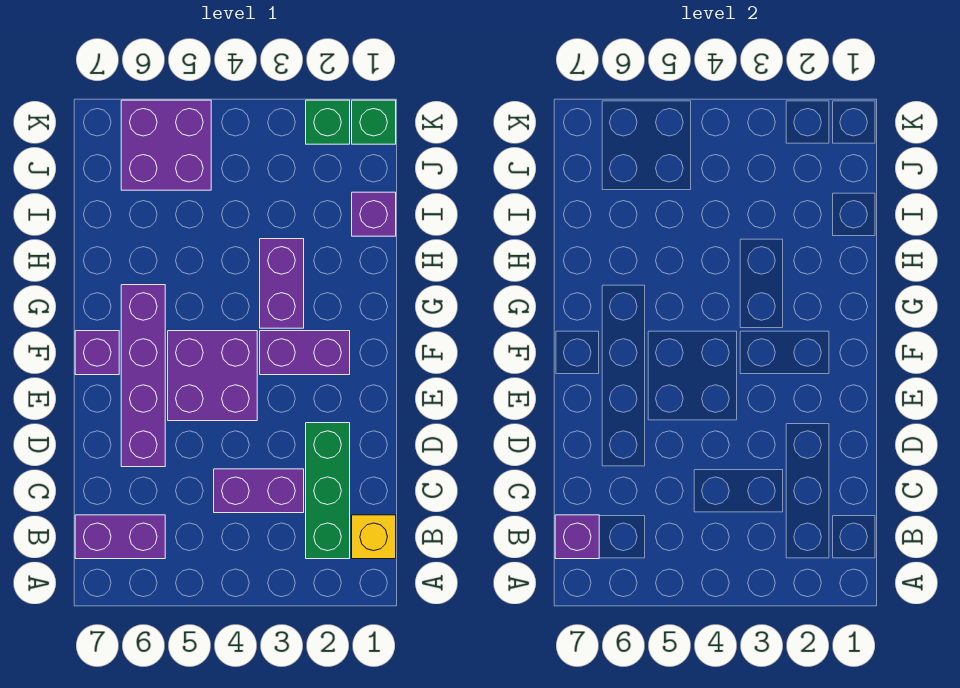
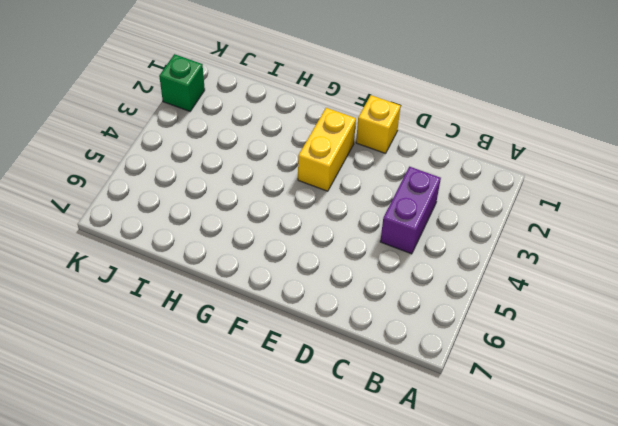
yellow brick E1 level 1 -> yellow brick B1 level 1
yellow brick F2:F3 level 1 -> purple brick F2:F3 level 1
none -> green brick B2:D2 level 1
none -> purple brick B6:B7 level 1
none -> purple brick D6:G6 level 1

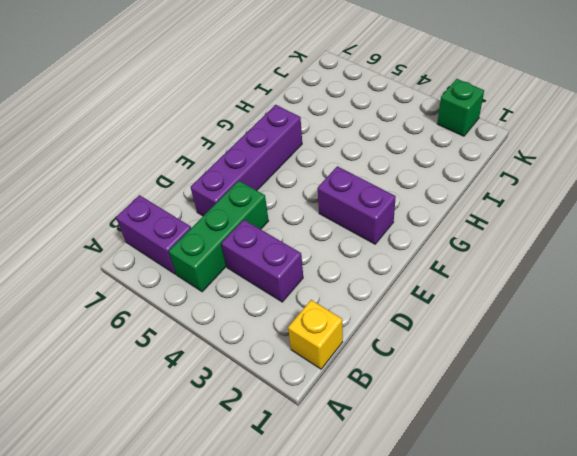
green brick B5:D5 level 1 -> green brick B2:D2 level 1
none -> purple brick E4:F5 level 1
none -> purple brick F7 level 1
none -> purple brick G3:H3 level 1

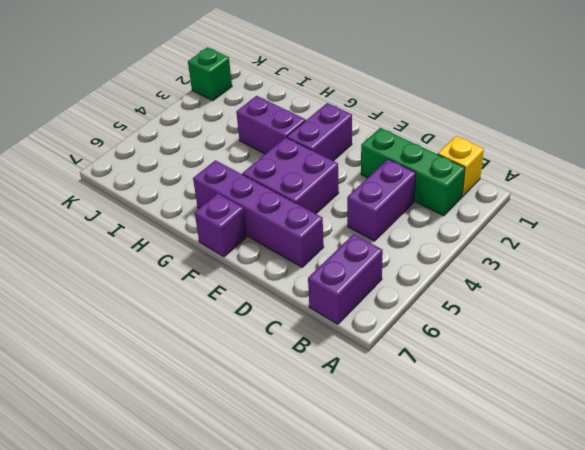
none -> purple brick I1 level 1
none -> purple brick J5:K6 level 1
none -> green brick K1 level 1

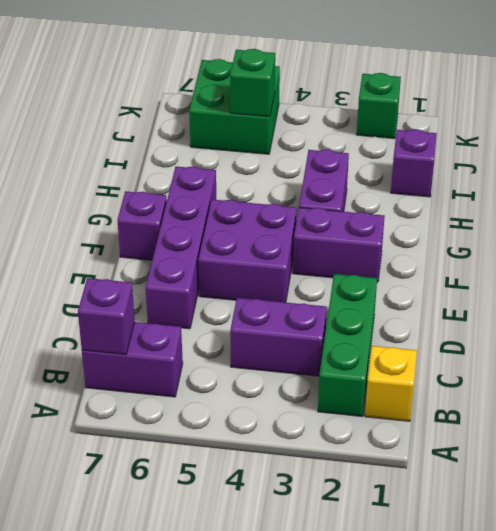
green brick J5:K6 level 1 -> purple brick J5:K6 level 1
green brick J5 level 2 -> green brick K1 level 1

